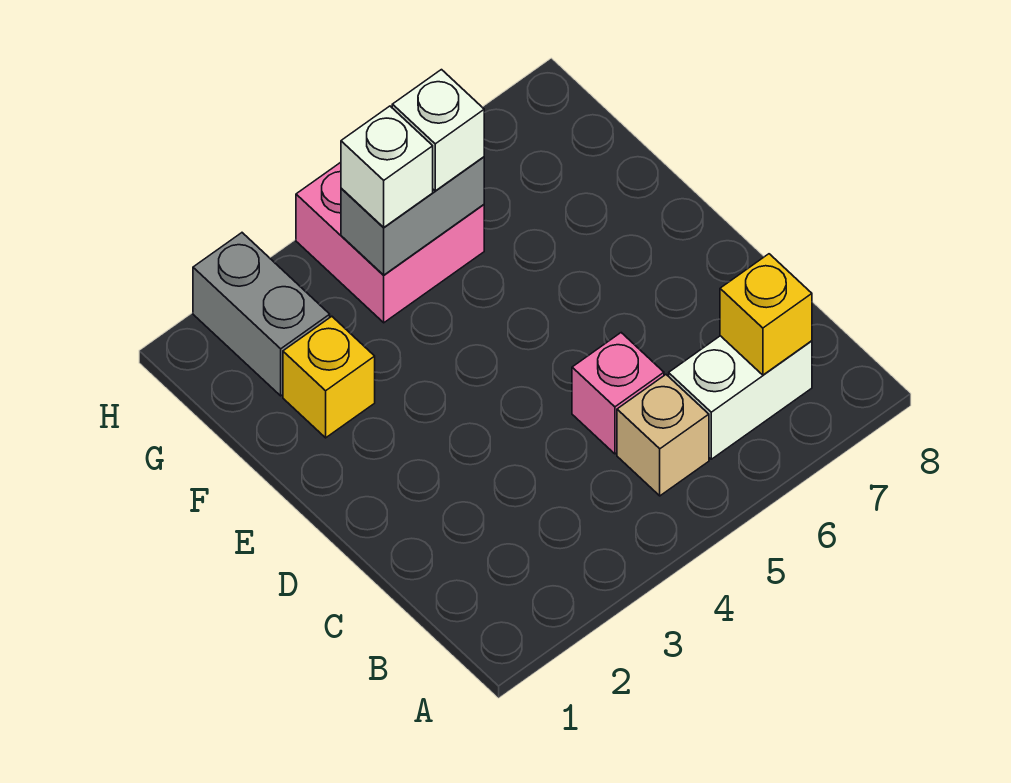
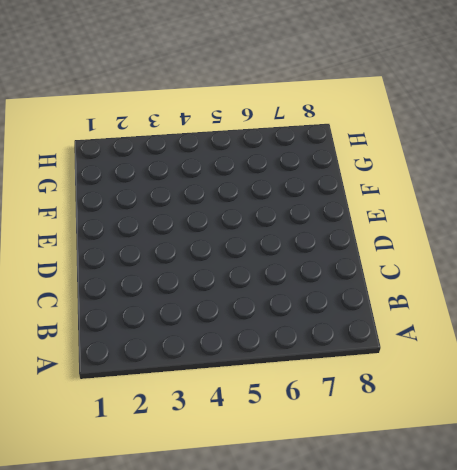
none -> tan brick B5 level 1
none -> white brick B6:B7 level 1

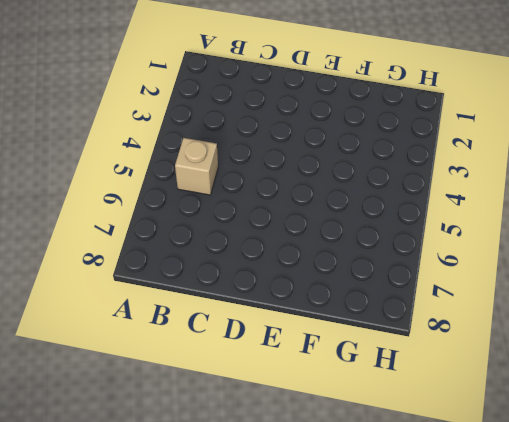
none -> white brick B6:B7 level 1
none -> pink brick C5 level 1

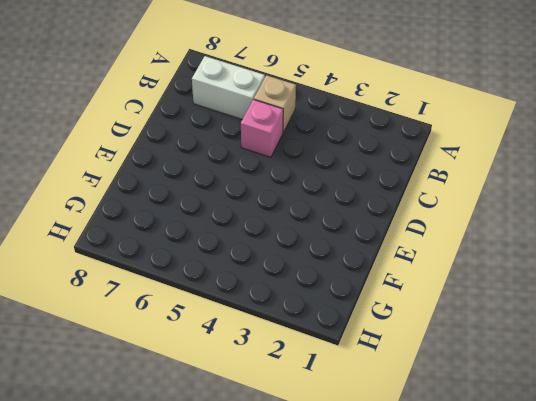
none -> yellow brick F2 level 1
none -> grey brick G2:H2 level 1

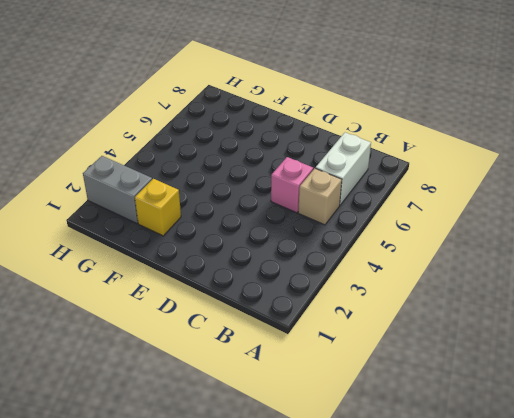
none -> pink brick G4:H5 level 1
none -> yellow brick B7 level 2

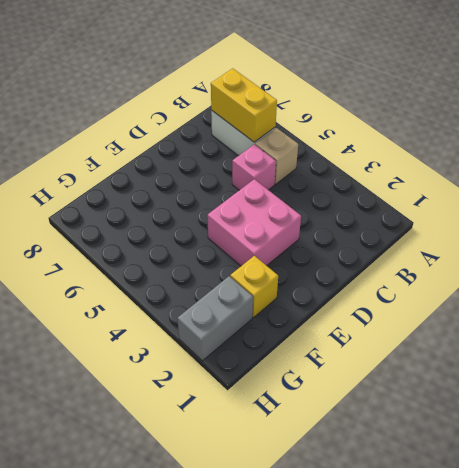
yellow brick B6:B7 level 2 -> yellow brick B7 level 2
pink brick D3:E4 level 1 -> pink brick G4:H5 level 1
none -> grey brick G4:G5 level 2
none -> white brick G4 level 3

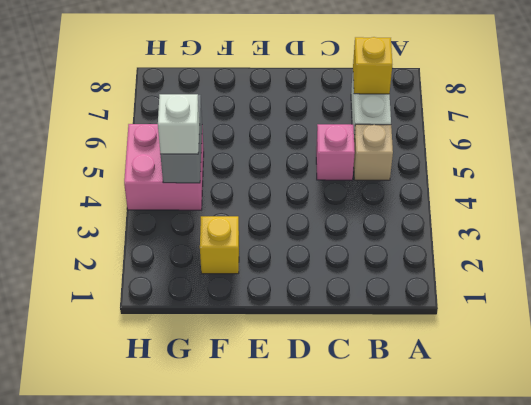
none -> grey brick G2:H2 level 1
none -> white brick G5 level 3

